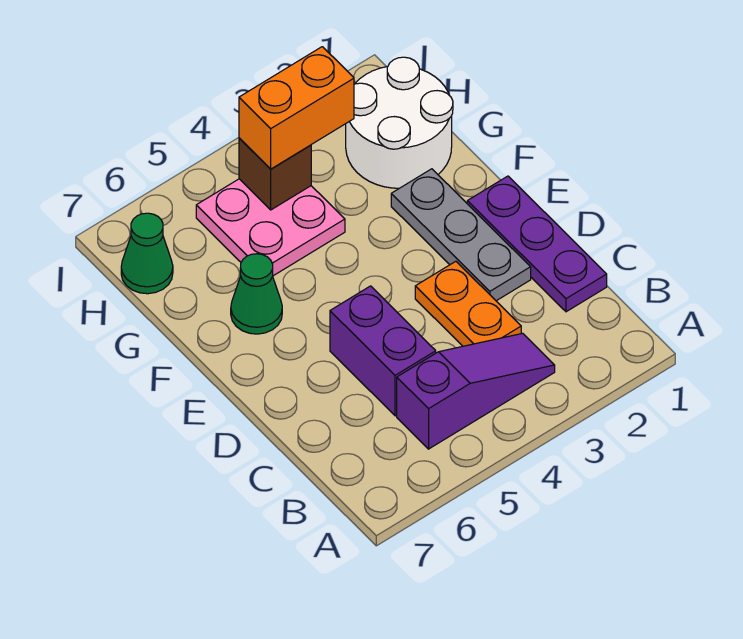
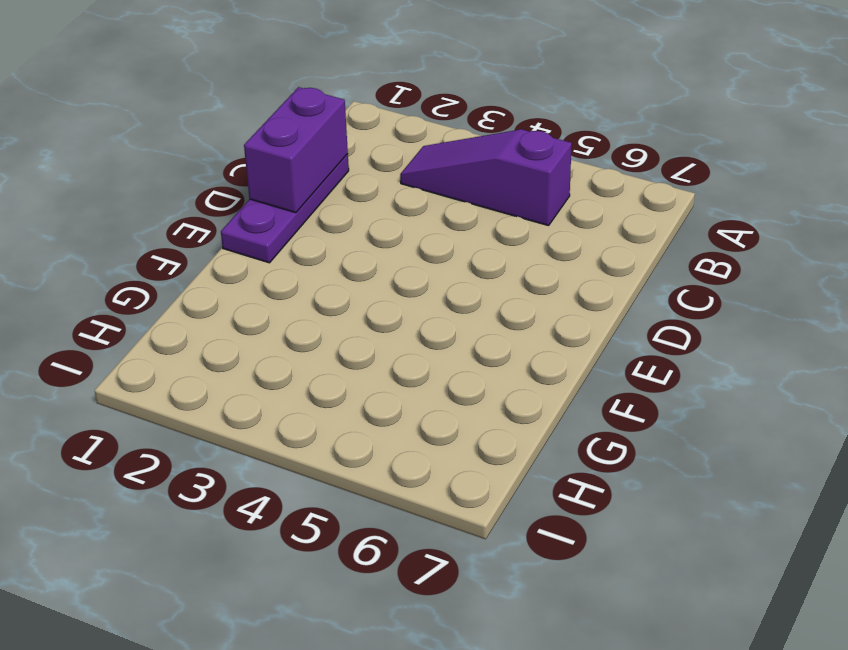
purple brick C1:D1 level 2 -> purple brick C5:D5 level 1
none -> orange plate C3:D3 level 1
none -> grey plate D2:F2 level 1

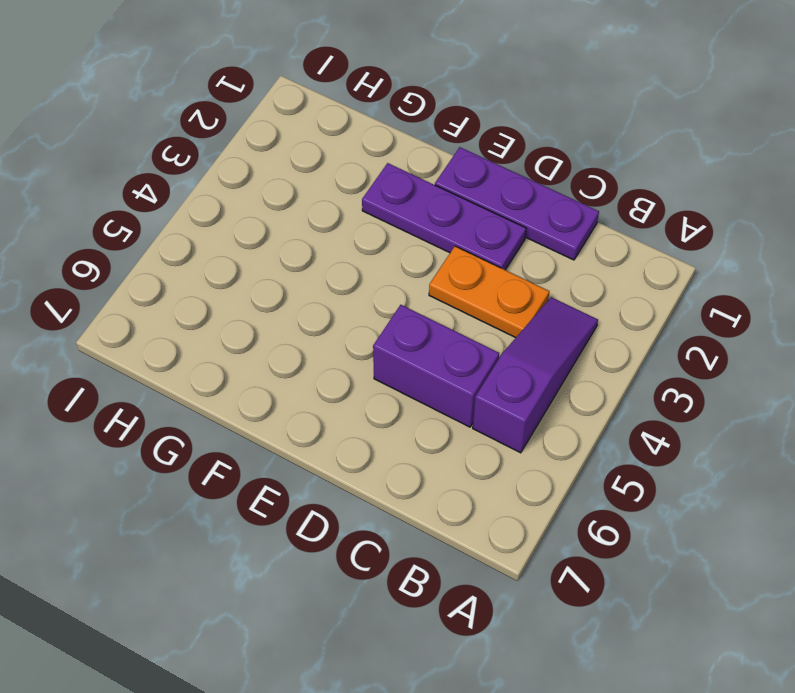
purple plate D2:F2 level 1 -> grey plate D2:F2 level 1
none -> green cone F6 level 1
none -> white round brick G1:H2 level 1

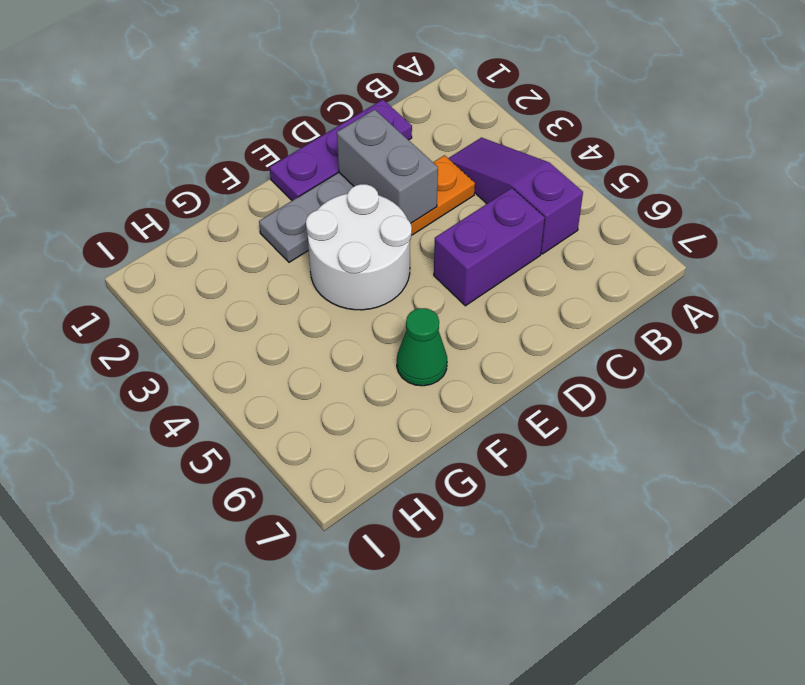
grey brick D2:D3 level 2 -> none
white round brick E3:F4 level 1 -> white round brick G1:H2 level 1
none -> pink plate G4:H5 level 1
none -> green cone H7 level 1

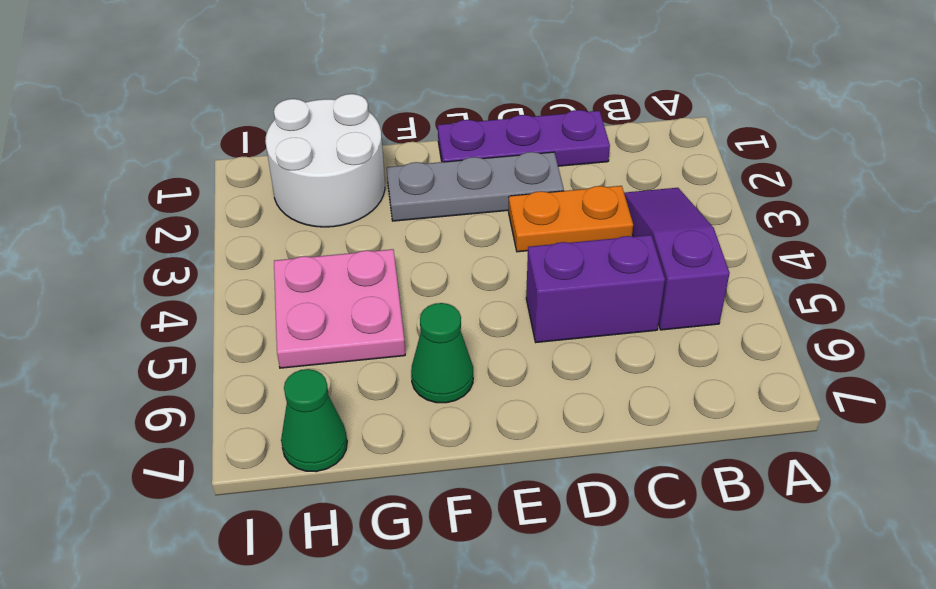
none -> brown brick H4 level 2
none -> orange brick H3:H4 level 3

